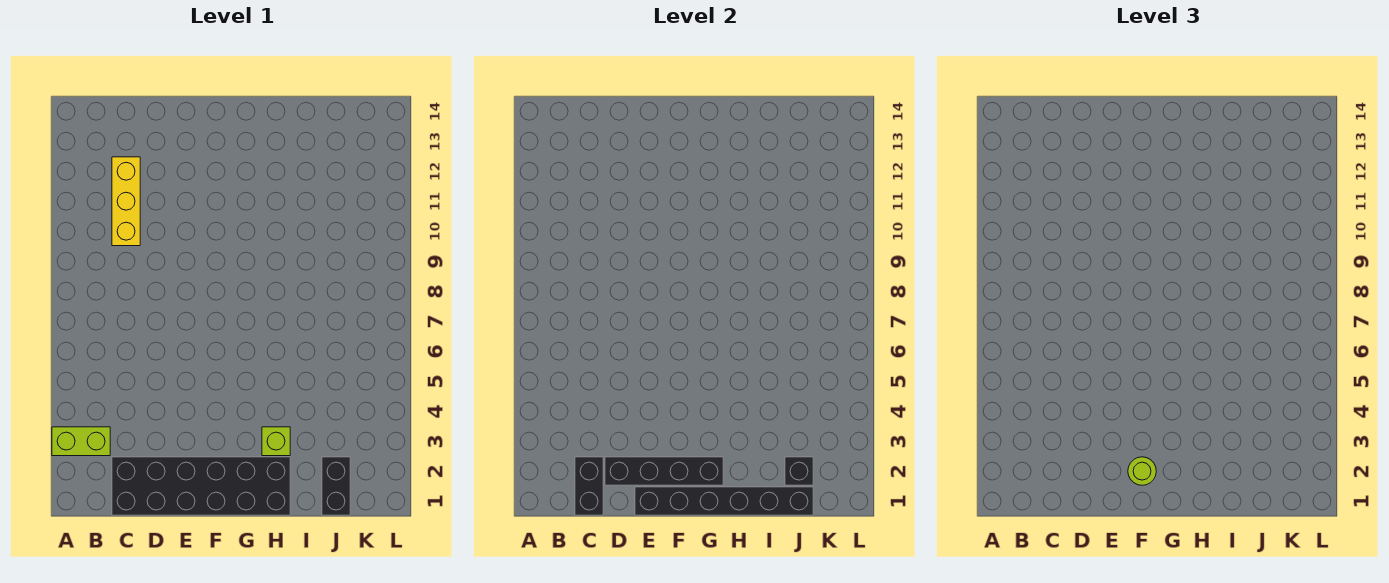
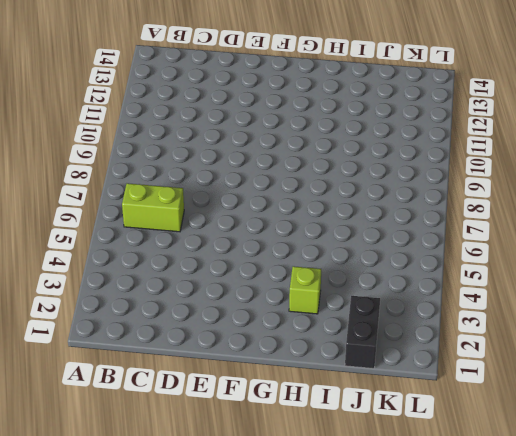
lime brick B6:C6 level 1 -> lime brick A3:B3 level 1
none -> black brick C1:H2 level 1
none -> yellow brick C10:C12 level 1

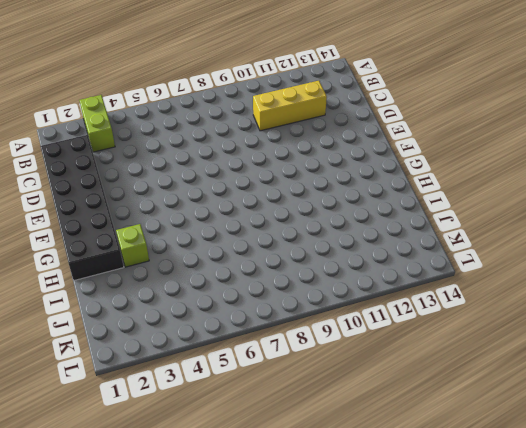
none -> black brick J1:J2 level 1
none -> black brick C1:C2 level 2

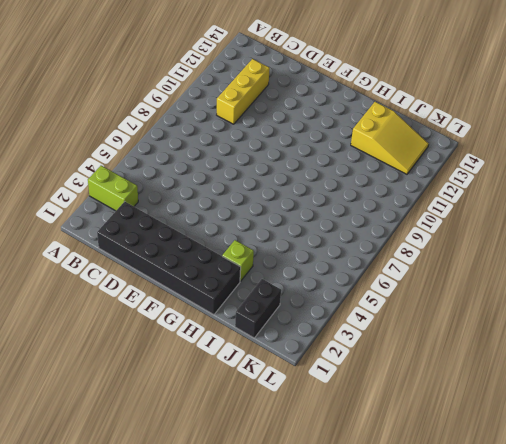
yellow slope I12:K13 level 1 top I -> none
none -> black brick C1:C2 level 2
none -> black brick D2:G2 level 2

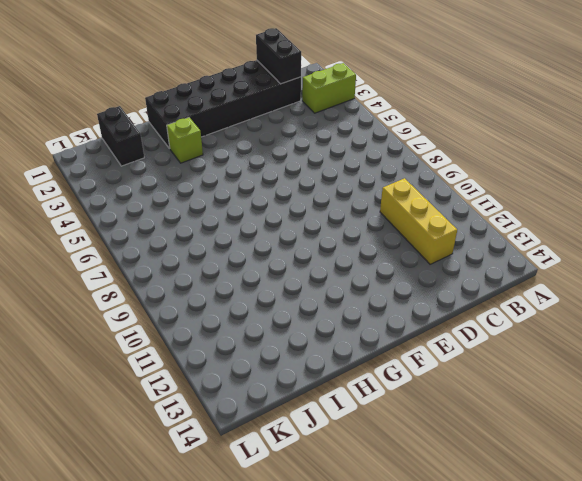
none -> black brick D2:G2 level 2
none -> black brick E1:J1 level 2

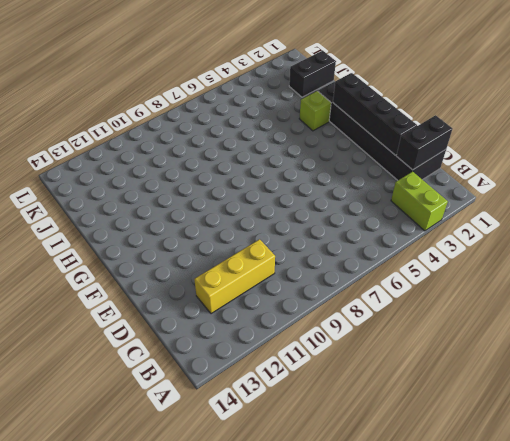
none -> black brick E1:J1 level 2
none -> black brick J2 level 2

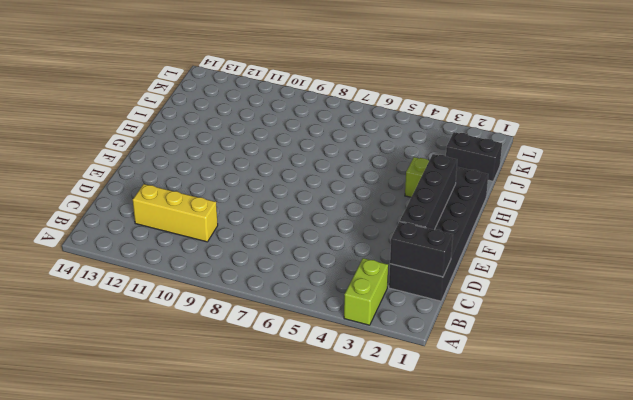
none -> black brick E1:J1 level 2
none -> black brick J2 level 2

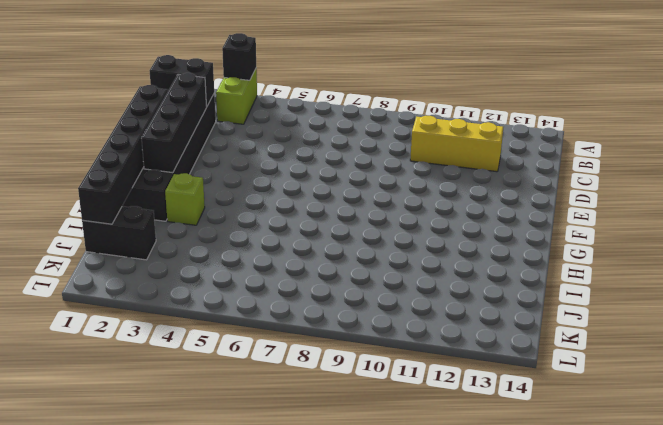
black brick A3 level 2 -> black brick J2 level 2
none -> lime round brick F2 level 3

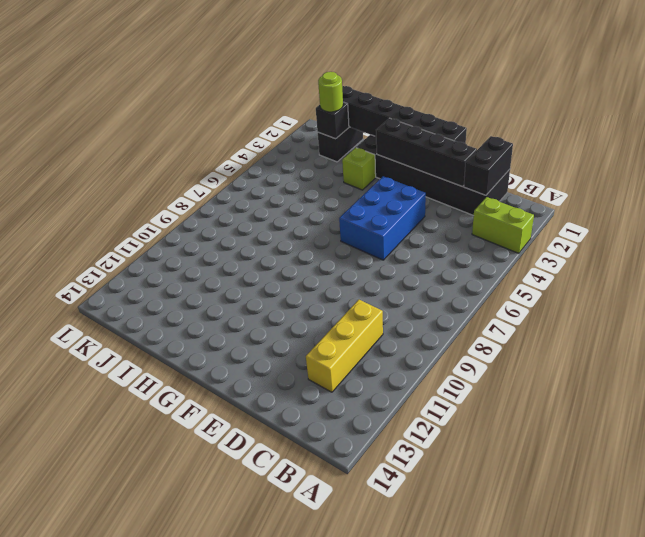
blue brick E4:F6 level 1 -> none
lime round brick J2 level 3 -> lime round brick F2 level 3

